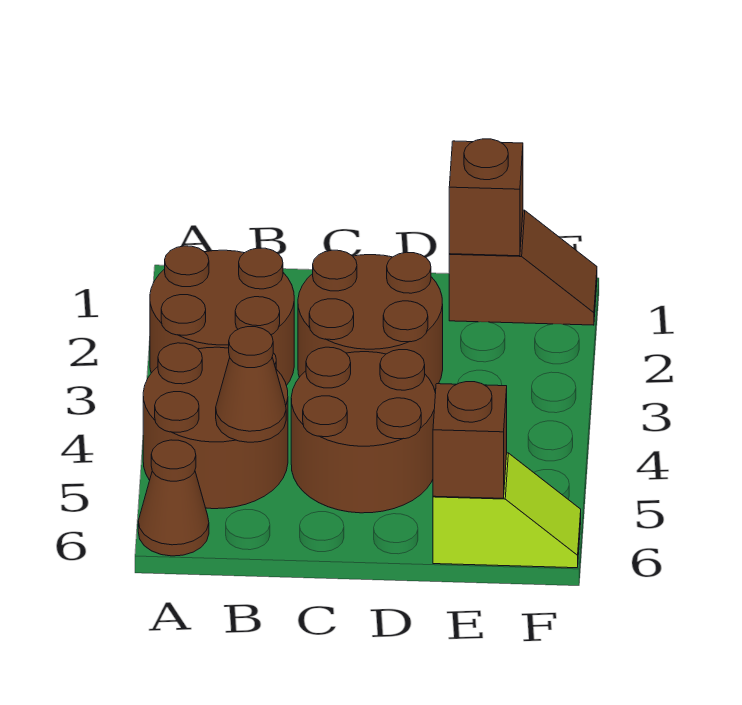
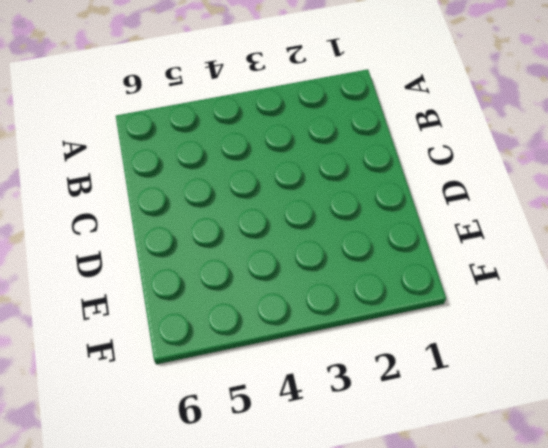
none -> brown round brick A2:B3 level 1
none -> brown round brick A4:B5 level 1

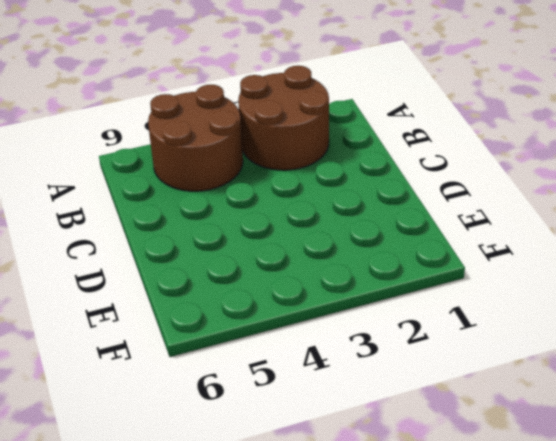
none -> brown cone A6 level 1
none -> brown round brick C2:D3 level 1

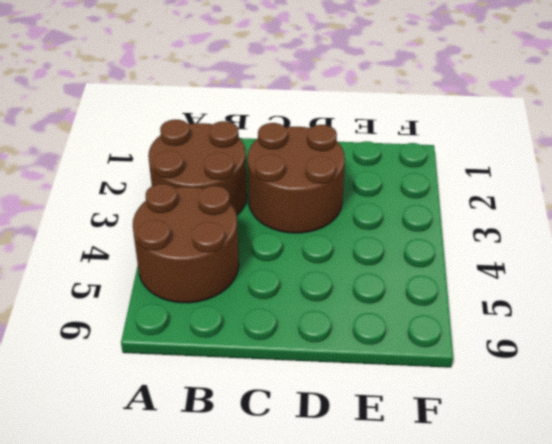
none -> brown cone A6 level 1
none -> brown round brick C4:D5 level 1

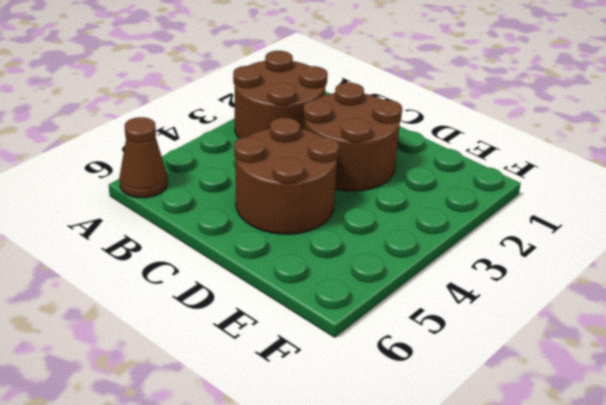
none -> brown round brick A4:B5 level 1
none -> brown slope E1:F1 level 1 top E

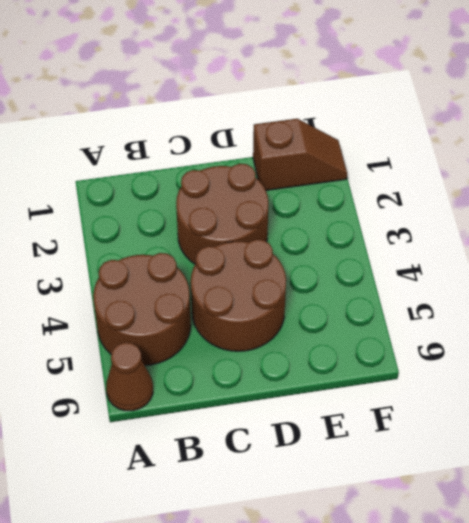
none -> brown round brick A2:B3 level 1
none -> lime slope E6:F6 level 1 top E

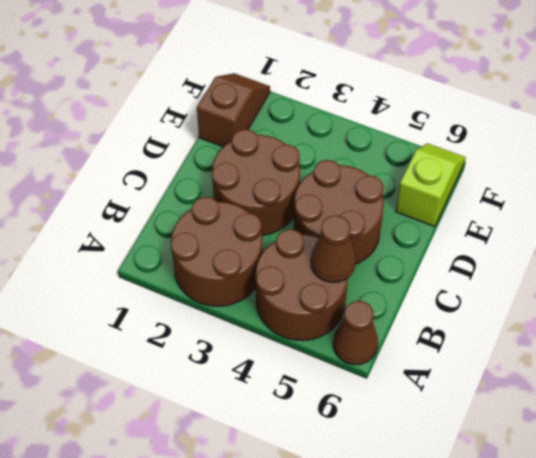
none -> brown brick E1 level 2
none -> brown brick E6 level 2

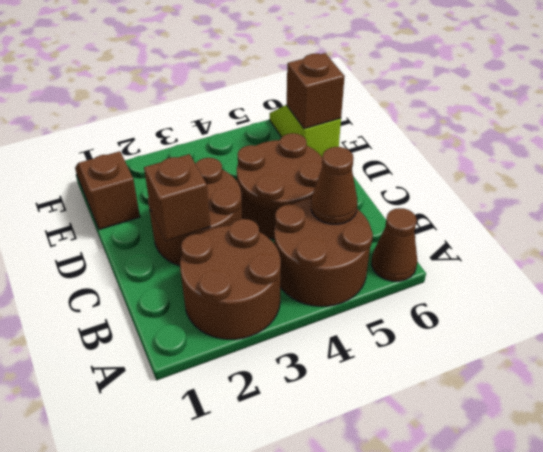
brown brick C2 level 2 -> brown brick E1 level 2

